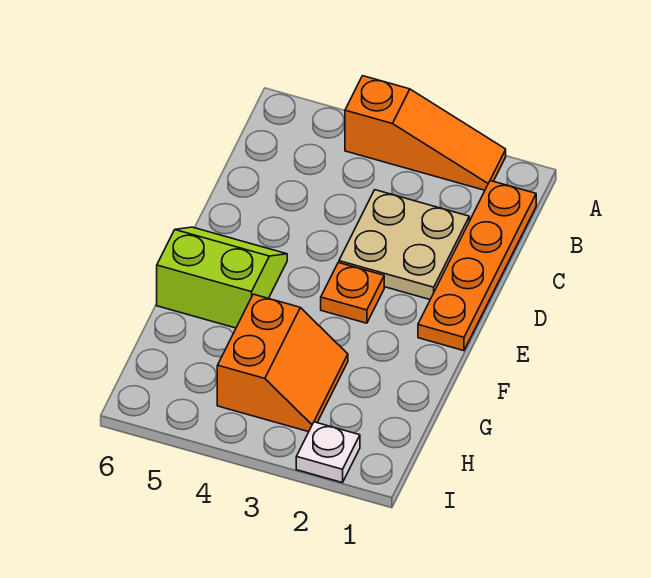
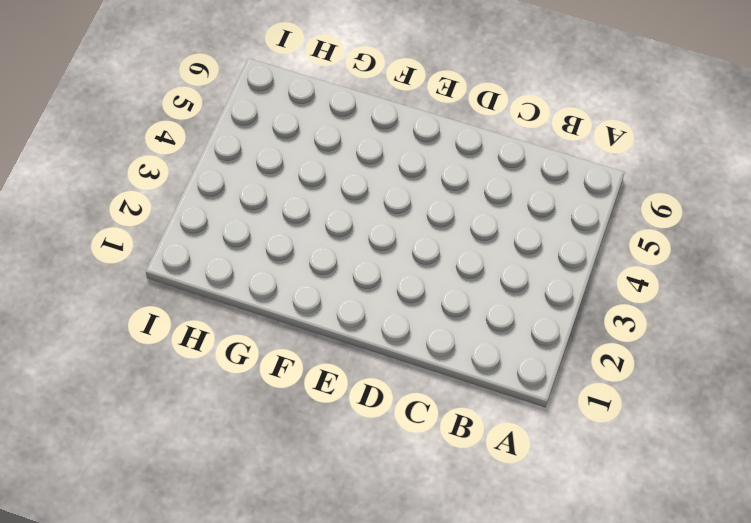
none -> orange slope A2:A4 level 1 top 4
none -> orange plate B1:E1 level 1

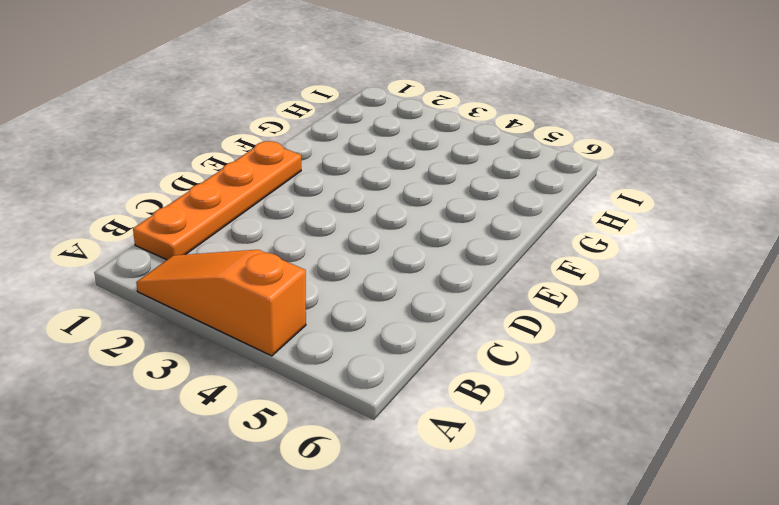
none -> tan plate C2:D3 level 1
none -> orange plate E3 level 1

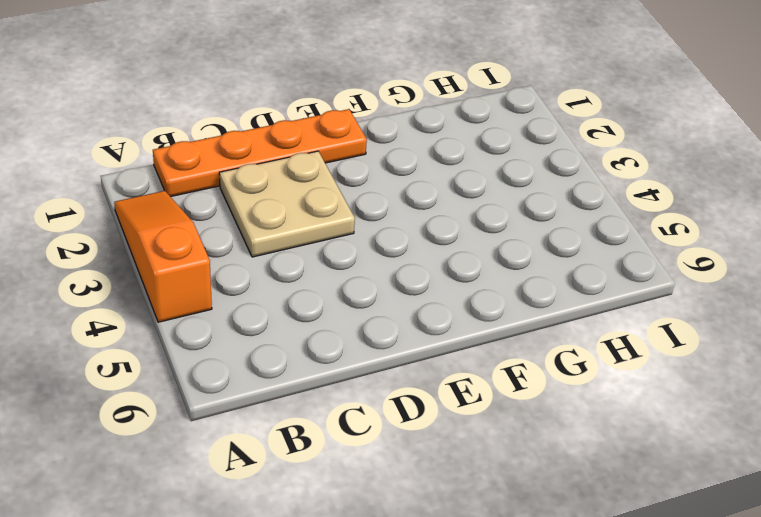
none -> orange plate E3 level 1
none -> lime slope E5:F6 level 1 top F

